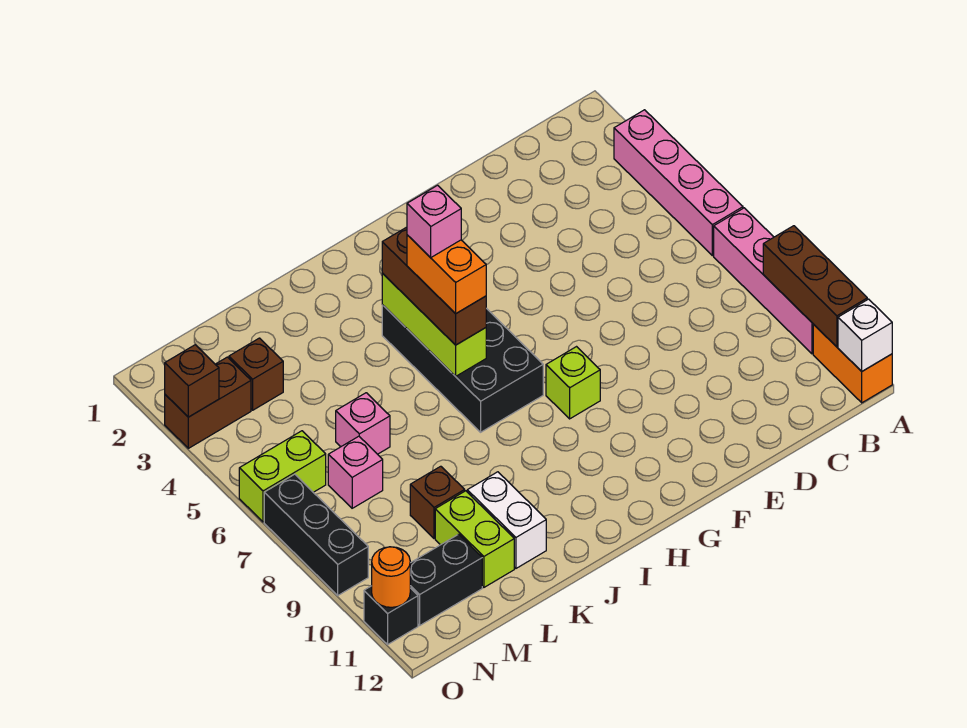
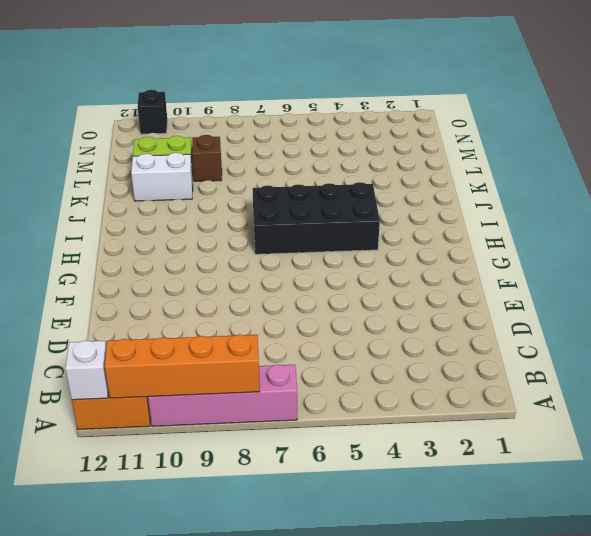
orange brick A8:A11 level 2 -> brown brick A9:A11 level 2
none -> pink brick A3:A6 level 1
none -> lime brick G8 level 1
none -> pink brick L6 level 1

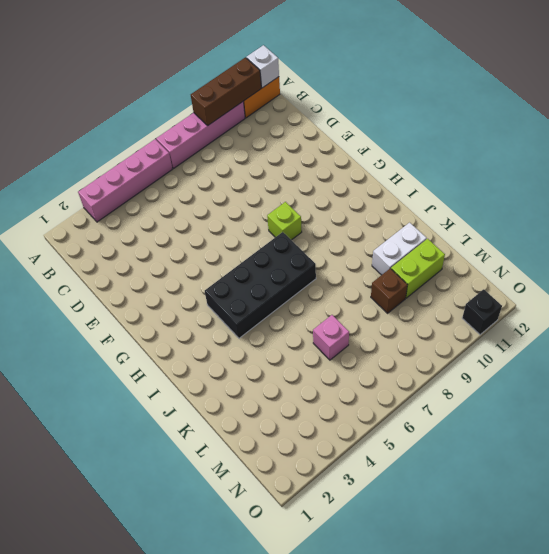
none -> brown brick M3 level 1
none -> pink brick M7 level 1
none -> black brick M11:N11 level 1

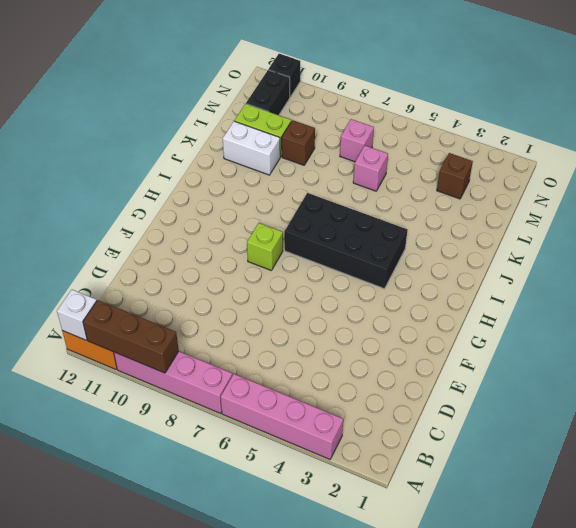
none -> brown brick N3:O3 level 1
none -> lime brick N6:O6 level 1
none -> black brick O7:O9 level 1

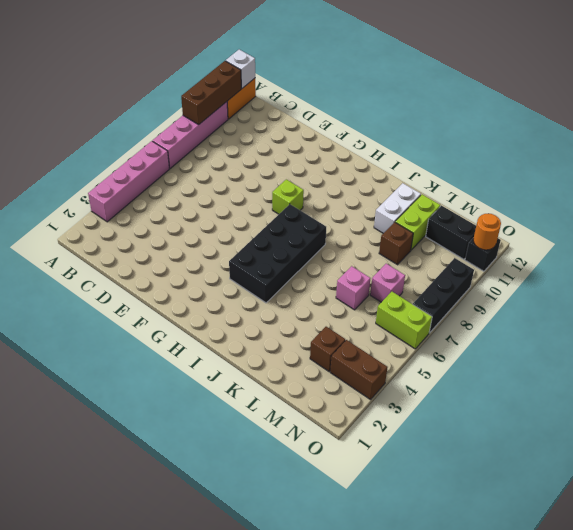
none -> lime brick I4:I6 level 2
none -> brown brick O3 level 2
none -> brown brick I4:I6 level 3

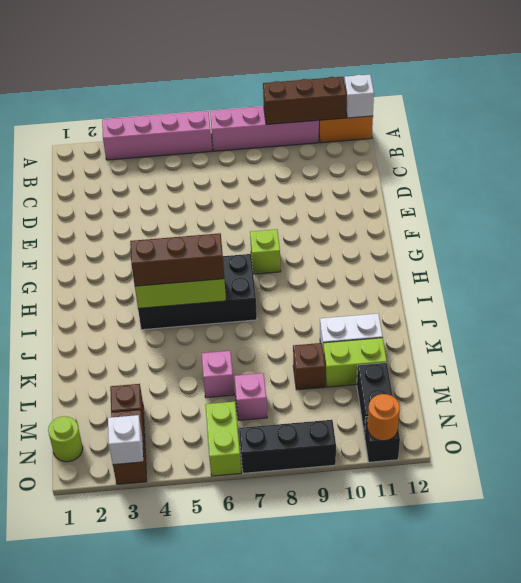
lime round brick N1 level 1 -> none
white brick O3 level 2 -> brown brick O3 level 2
none -> orange brick I5:I6 level 4
none -> pink brick I5 level 5

